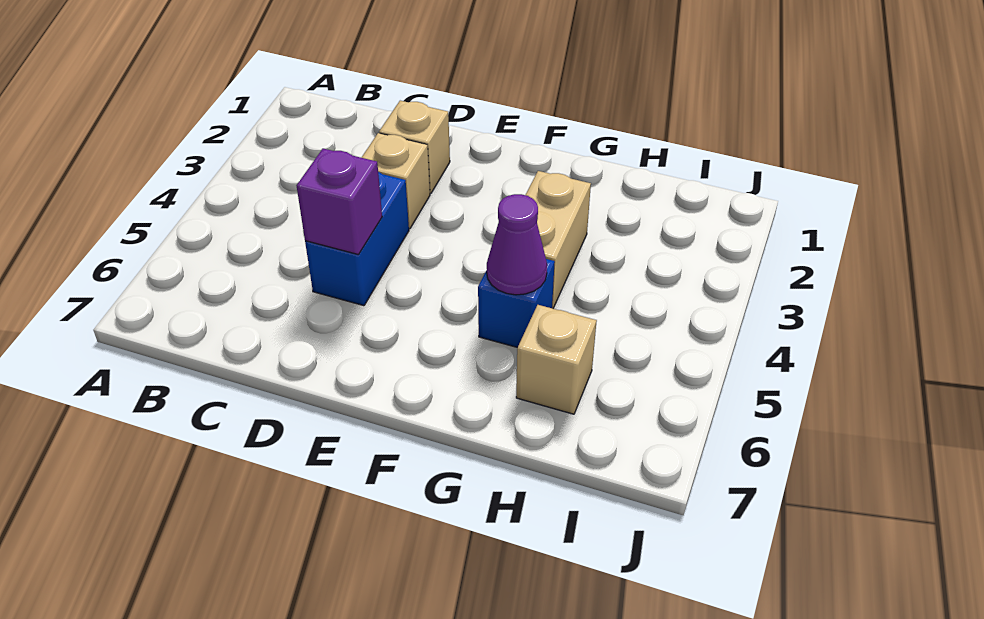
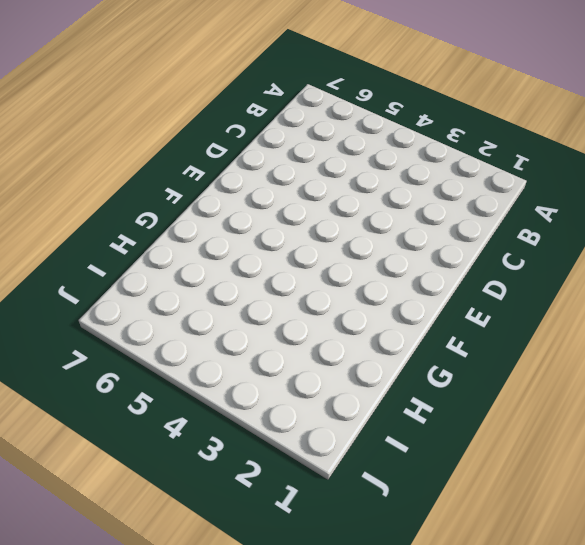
none -> tan brick D2 level 1
none -> tan brick D3 level 1

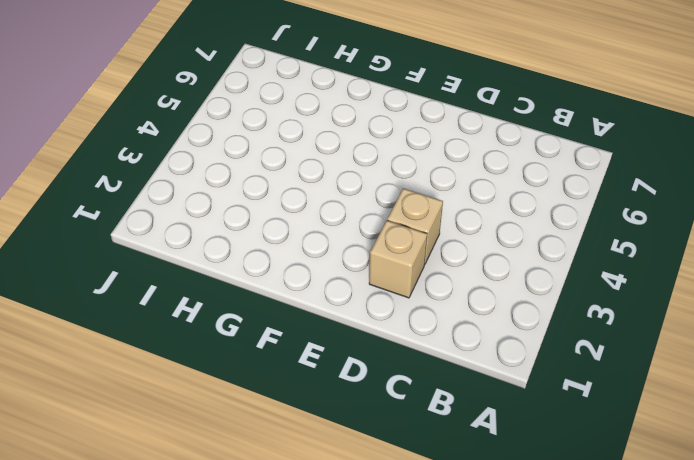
none -> blue brick D4:D5 level 1
none -> tan brick G3:G4 level 1

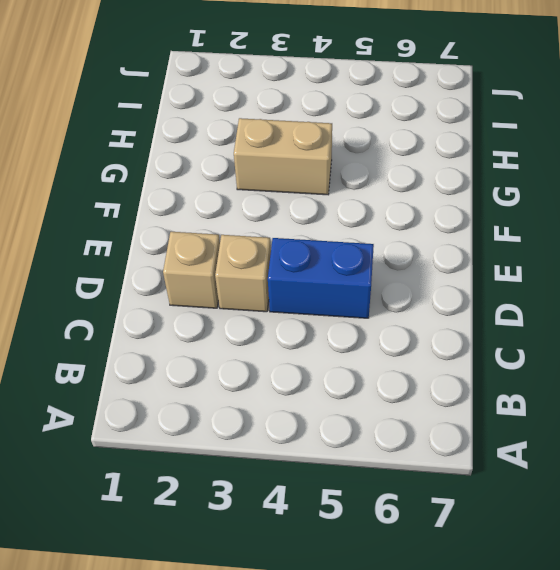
none -> blue brick G5 level 1
none -> tan brick H6 level 1

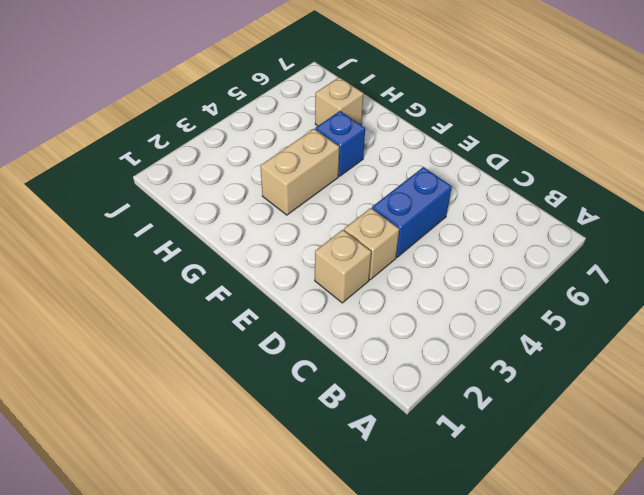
none -> purple brick D5 level 2
none -> purple cone G5 level 2

